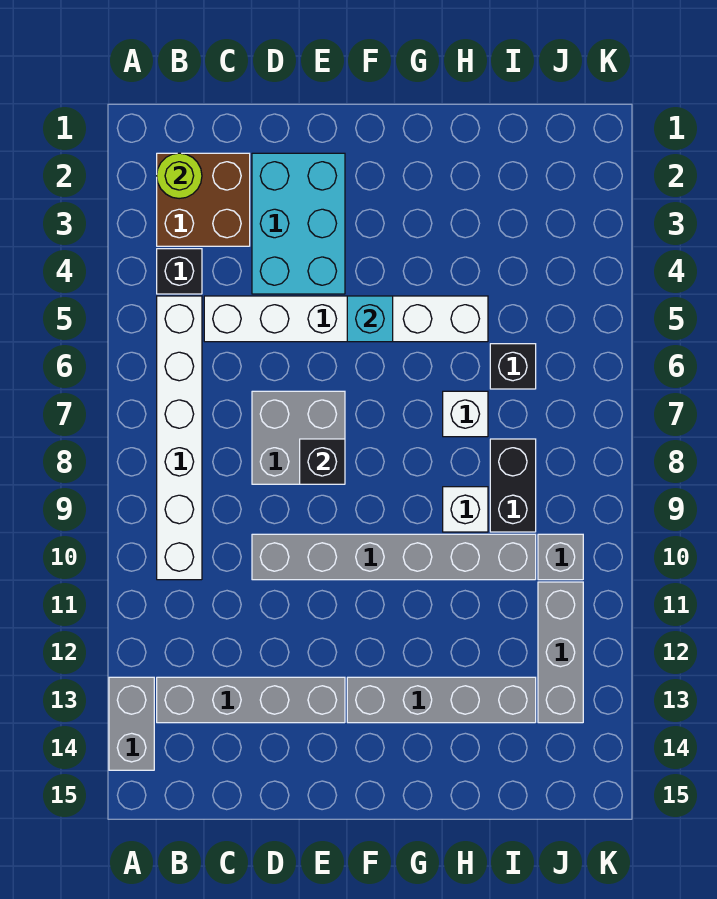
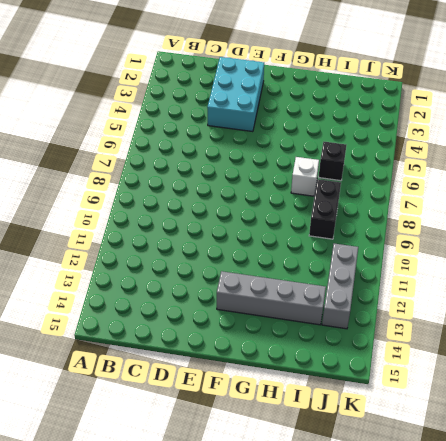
none -> grey brick A13:A14 level 1
none -> brown brick B2:C3 level 1
none -> black brick B4 level 1

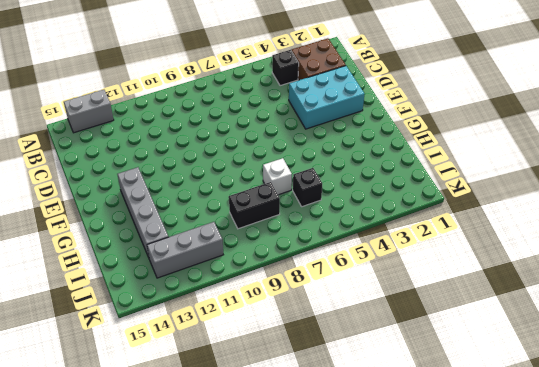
none -> white brick B5:B10 level 1
none -> grey brick B13:E13 level 1
none -> white brick C5:H5 level 1

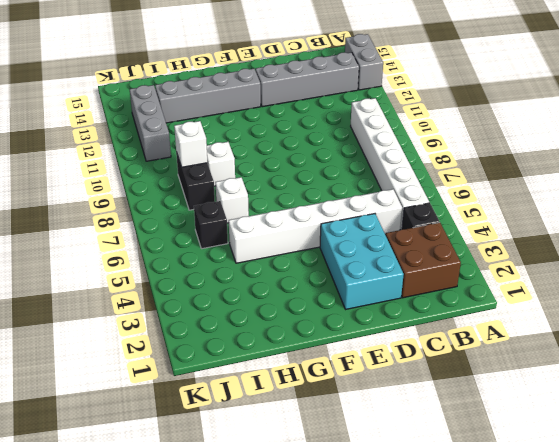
white brick I9 level 2 -> none
none -> grey brick D7:E8 level 1
none -> grey brick D10:I10 level 1
none -> grey brick J10 level 1

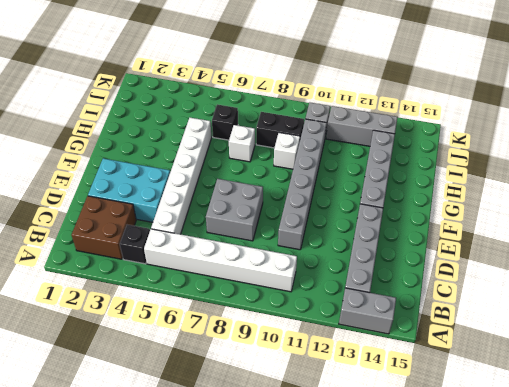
none -> lime round brick B2 level 2
none -> black brick E8 level 2
none -> cyan brick F5 level 2

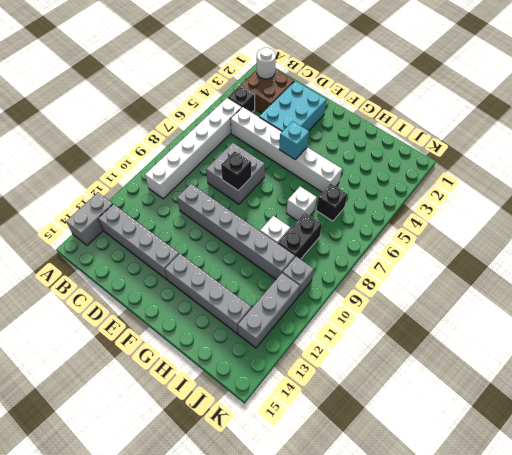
white round brick B2 level 2 -> lime round brick B2 level 2

